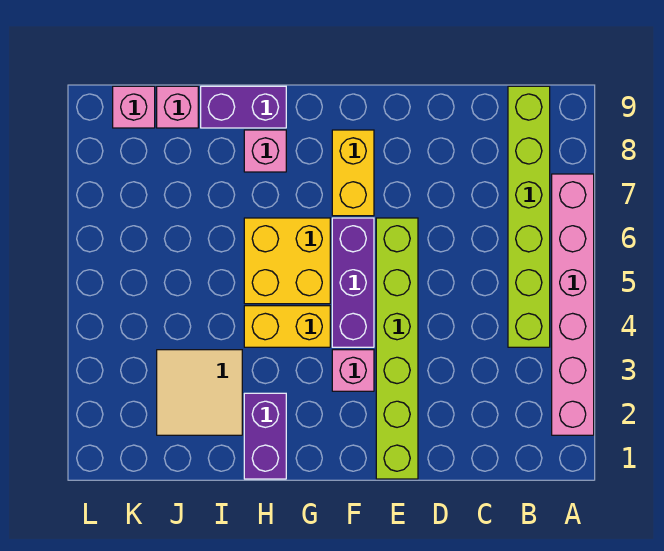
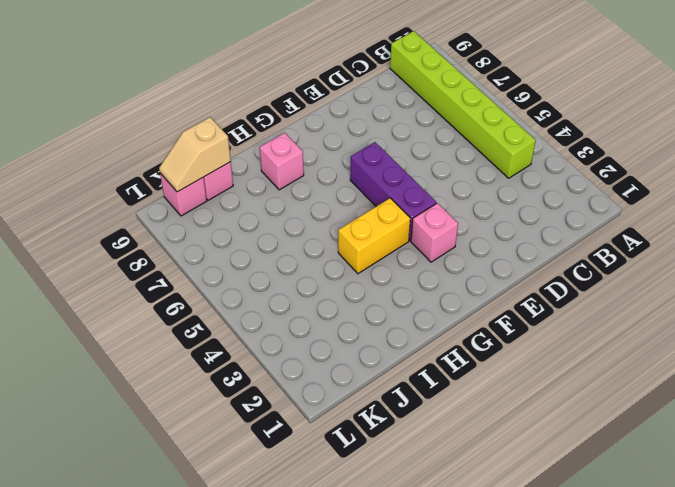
tan slope J9:K9 level 2 top J -> none
none -> pink brick A2:A7 level 1
none -> lime brick E1:E6 level 1
none -> yellow brick F7:F8 level 1

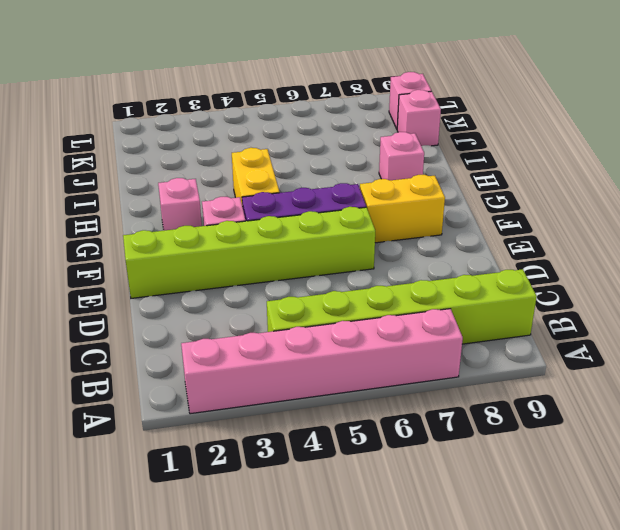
pink brick G2 level 1 -> none
none -> yellow brick G5:H6 level 1
none -> purple brick H1:H2 level 1
none -> purple brick H9:I9 level 1

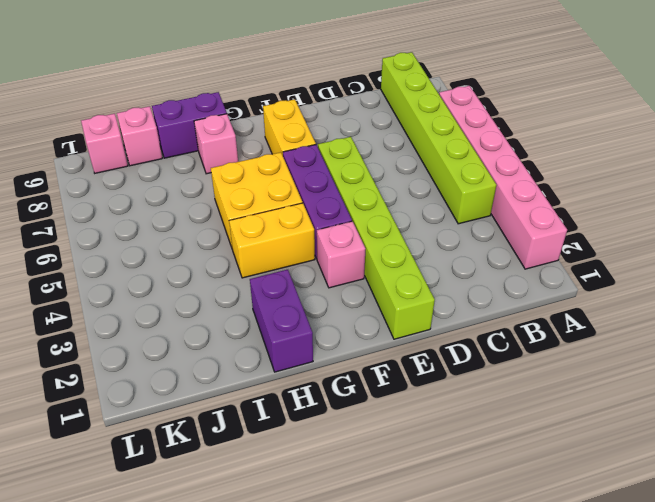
none -> tan tile I2:J3 level 1

